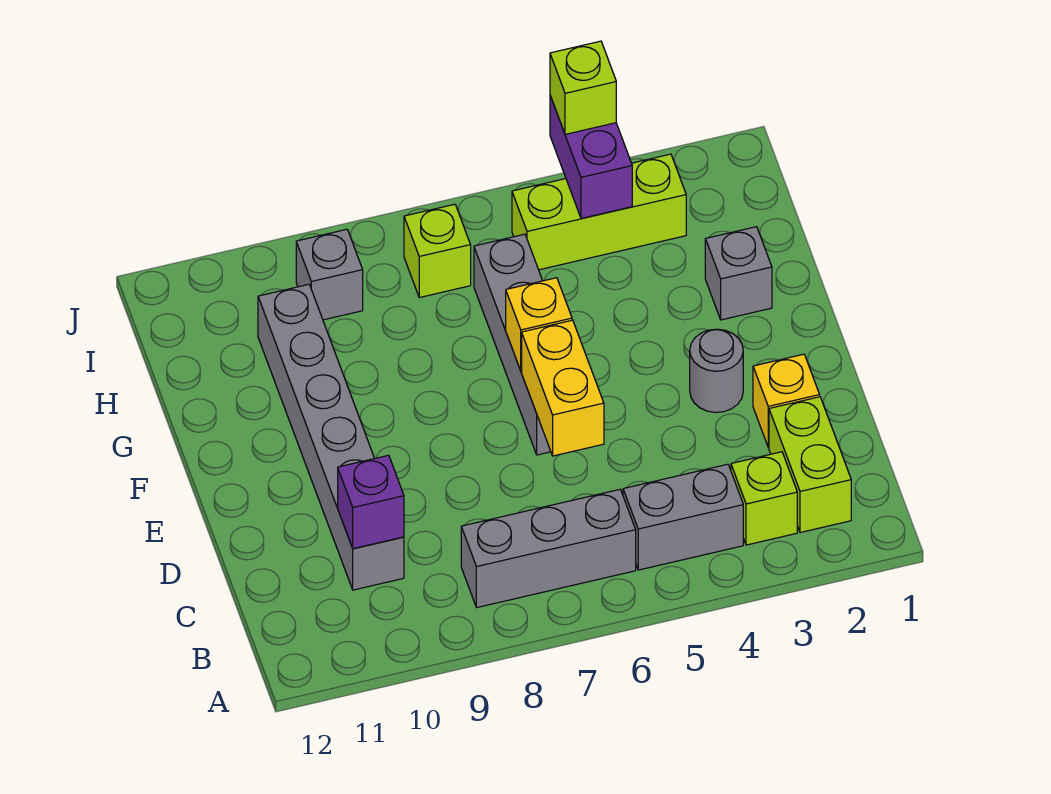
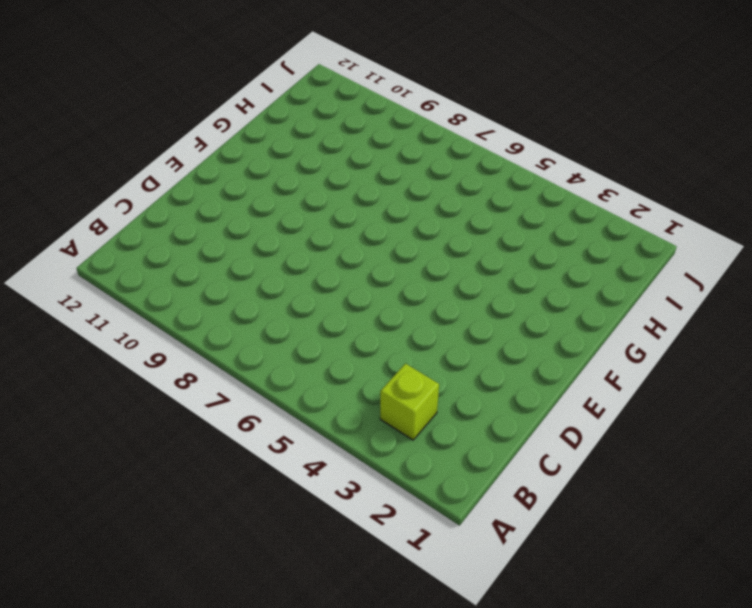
none -> lime brick B2:C2 level 1
none -> grey brick B4:B5 level 1
none -> grey brick B6:B8 level 1

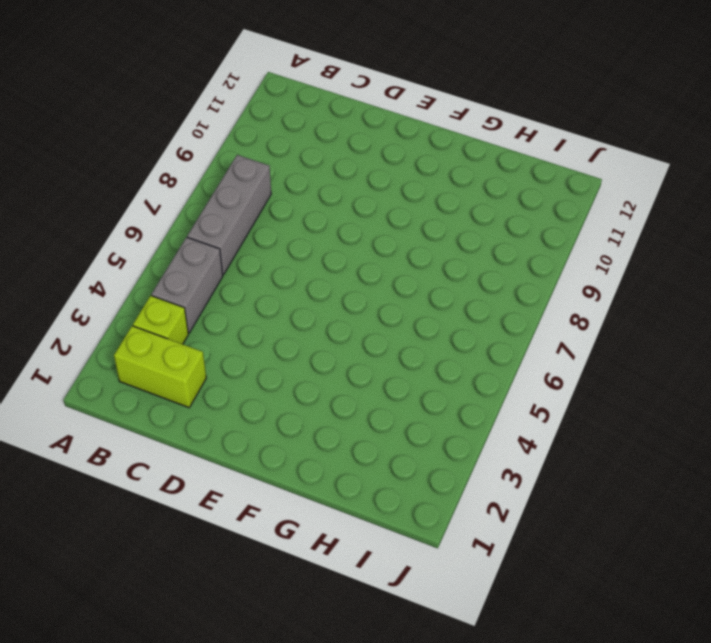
none -> grey brick C10:H10 level 1
none -> yellow brick D2 level 1
none -> grey round brick E3 level 1

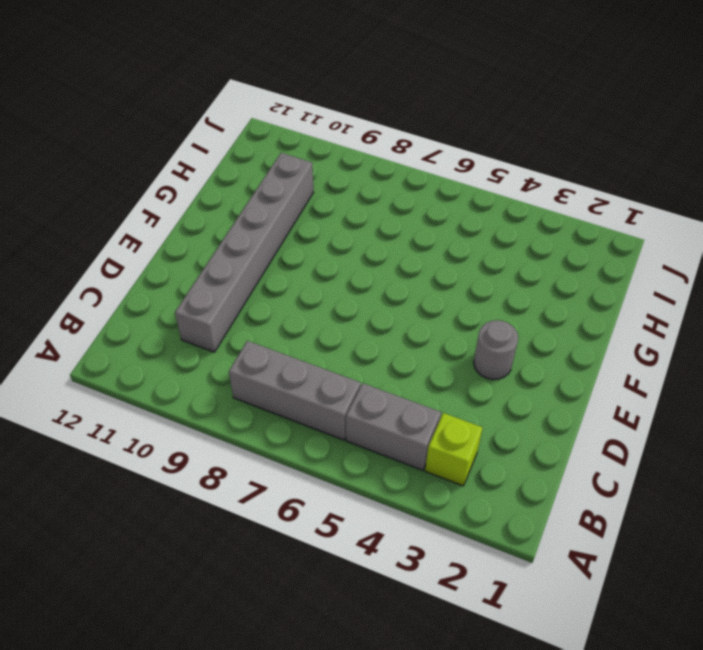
none -> lime brick B2:C2 level 1
none -> yellow brick D2 level 1
none -> grey brick E6:H6 level 1

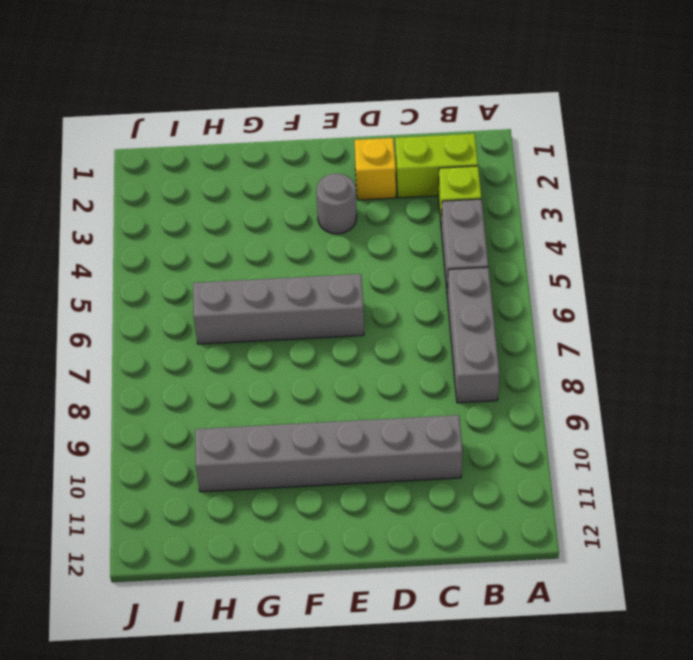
none -> grey brick G2 level 1
none -> lime brick I3:I5 level 1
none -> lime brick I7 level 1

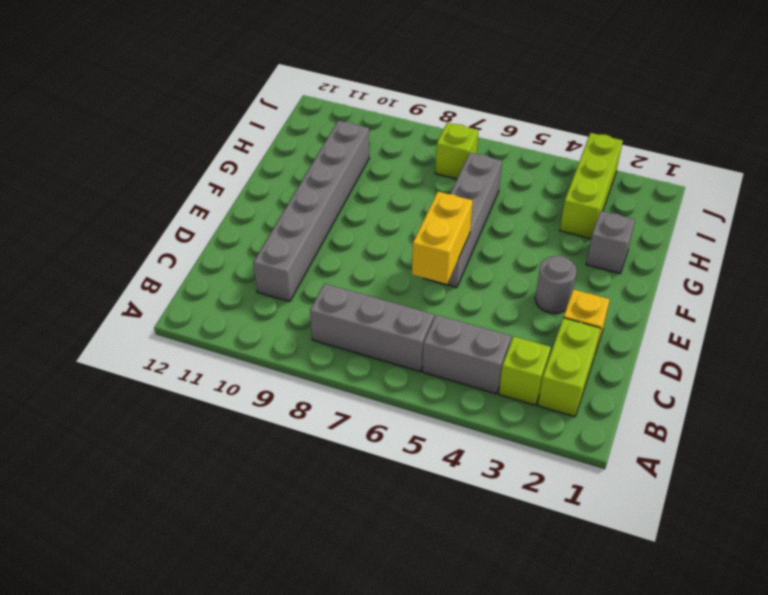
lime brick H3:J3 level 1 -> lime brick I3:I5 level 1
none -> grey brick I9 level 1
none -> purple brick C10 level 2
none -> yellow brick F6 level 2

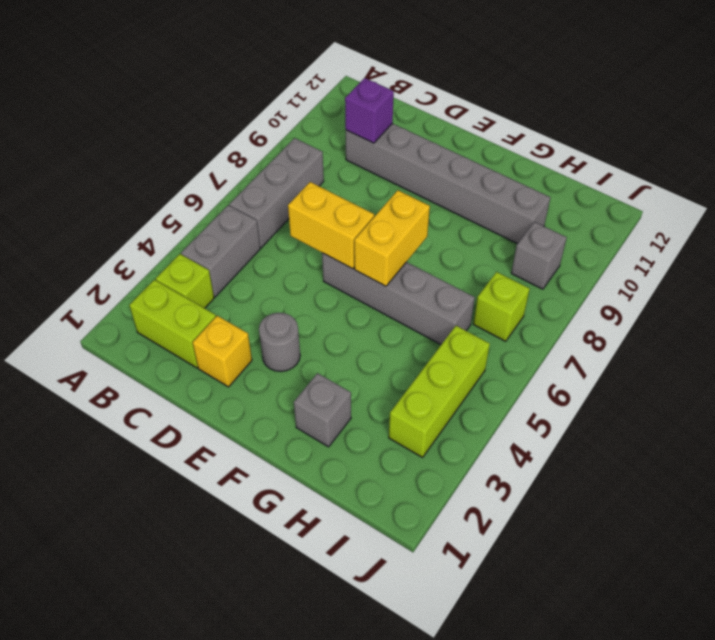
yellow brick F6:F7 level 2 -> yellow brick F6 level 2
none -> purple brick I4:J4 level 2
none -> lime brick J4 level 3

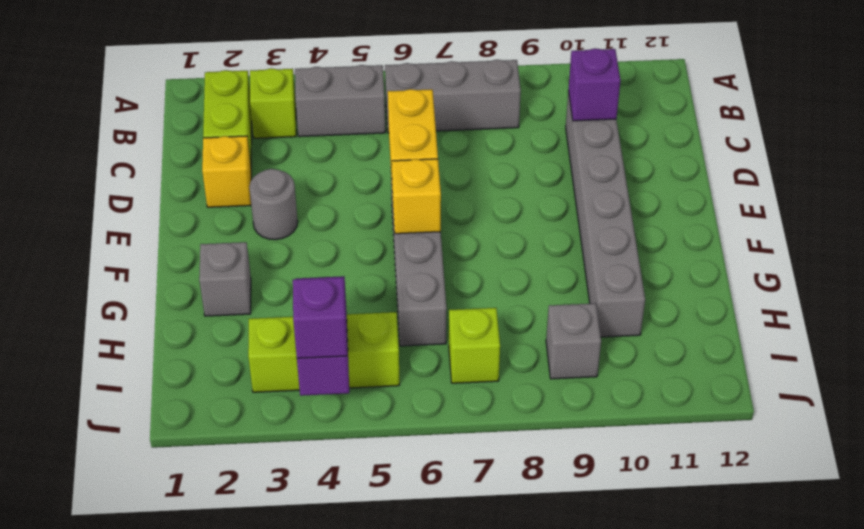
purple brick J4 level 3 -> lime brick J4 level 3

